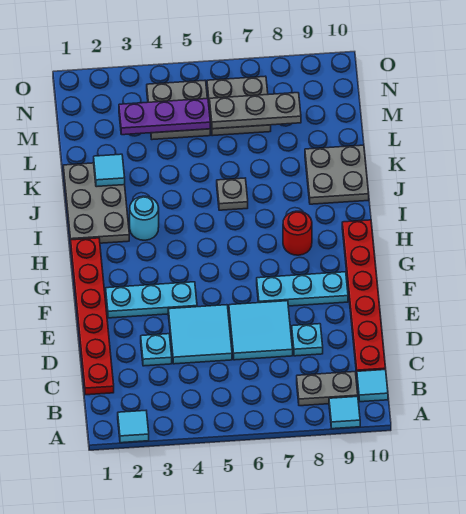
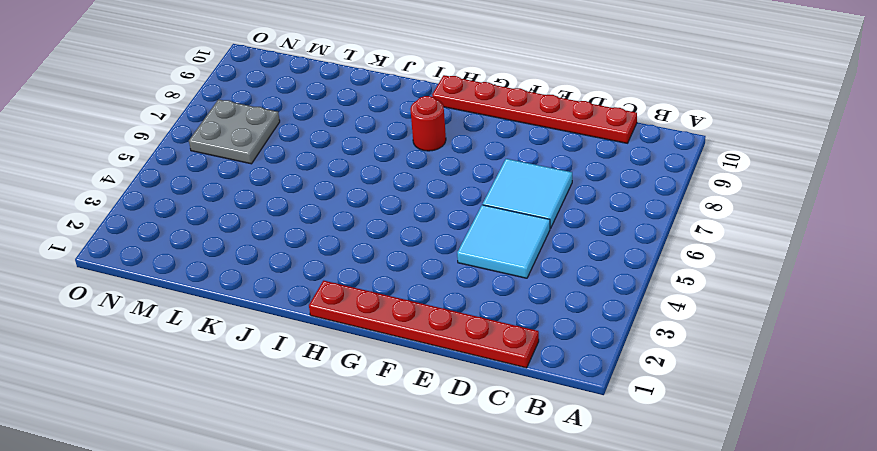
none -> cyan tile A2 level 1
none -> cyan tile A9 level 1
none -> grey plate B8:B9 level 1

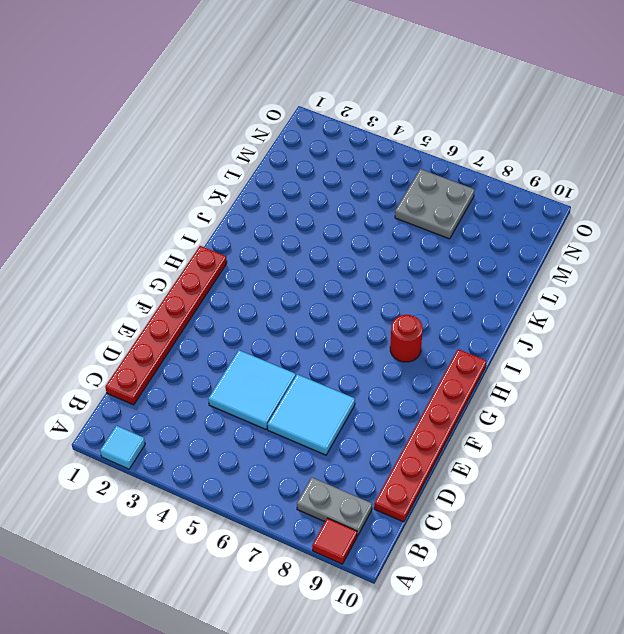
red tile A9 level 1 -> cyan tile A9 level 1
none -> cyan tile B10 level 1
none -> cyan plate D3 level 1
none -> cyan plate D8 level 1

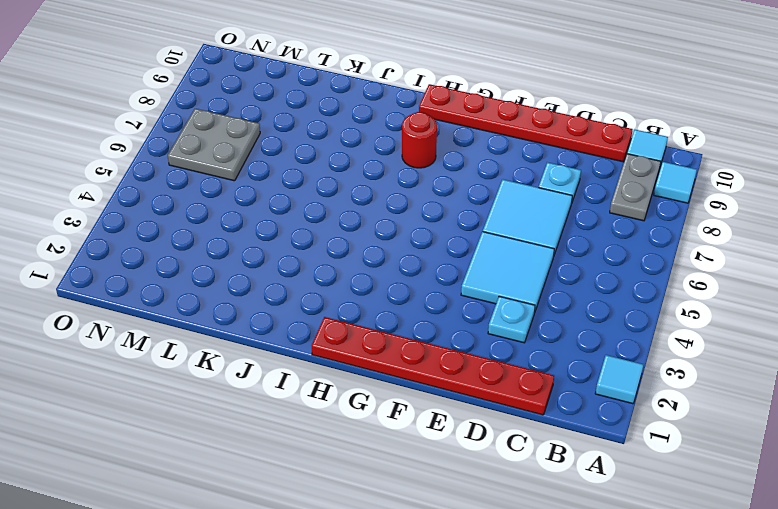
none -> cyan plate F2:F4 level 1
none -> cyan plate F7:F9 level 1
none -> grey plate I1:K2 level 1

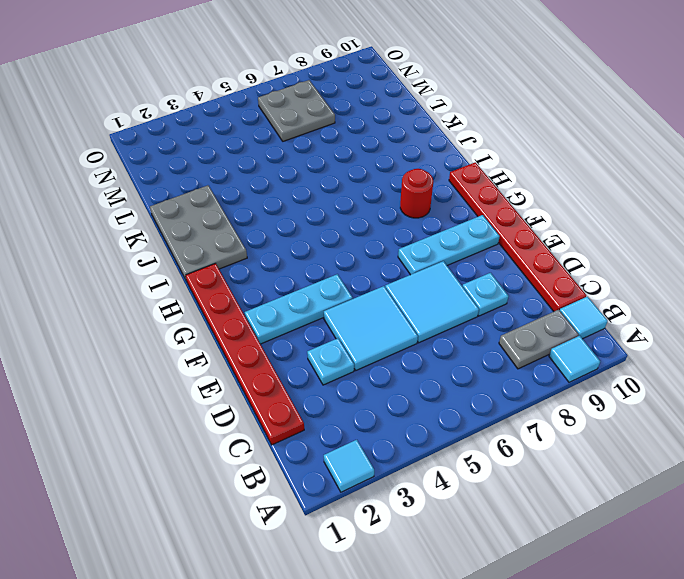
none -> cyan round brick I3 level 1
none -> grey plate J6 level 1
none -> grey plate J9:K10 level 1

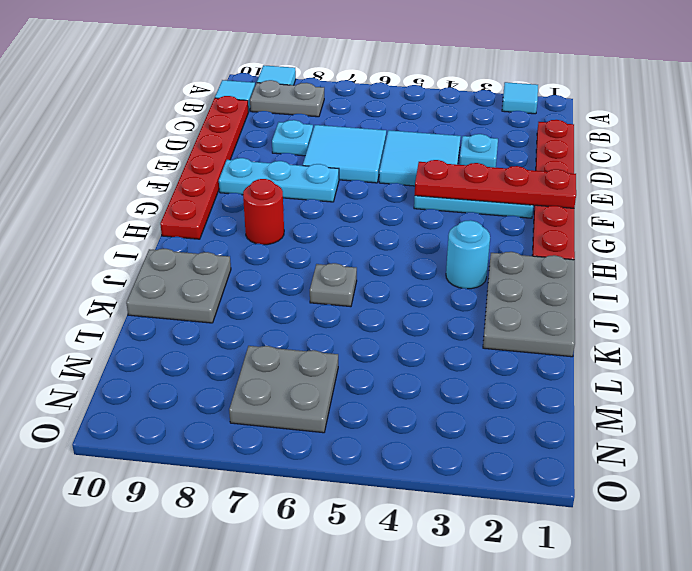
red plate F1:F4 level 2 -> none
none -> grey plate M4:N5 level 1
none -> cyan tile K2 level 2
none -> purple plate M3:M5 level 2

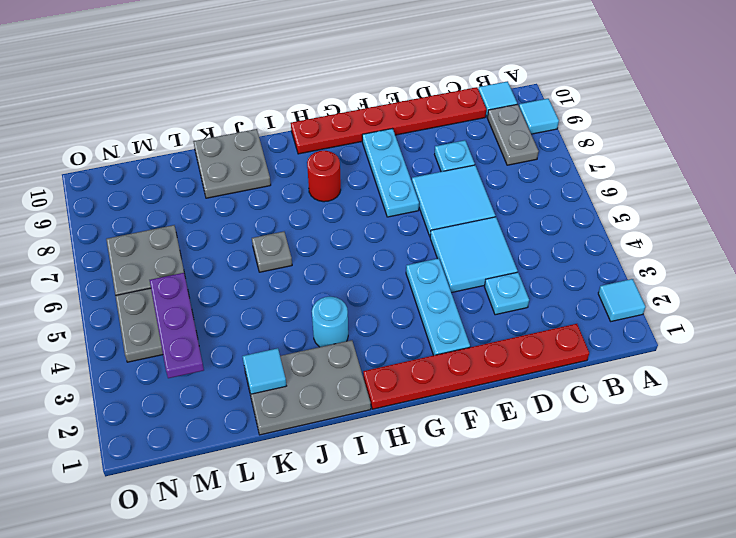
none -> grey plate M6:M8 level 2

